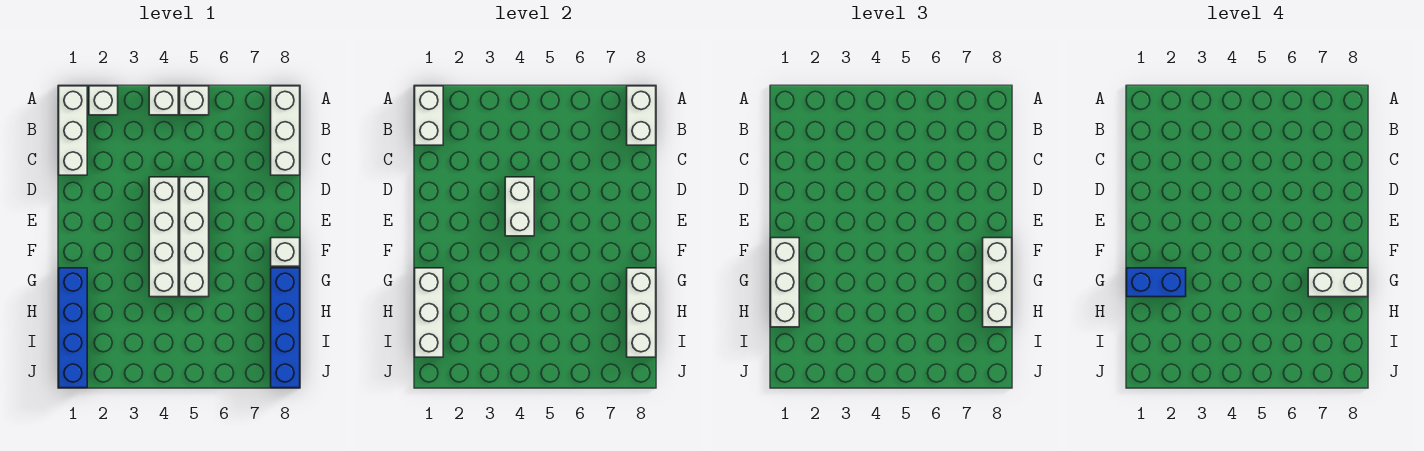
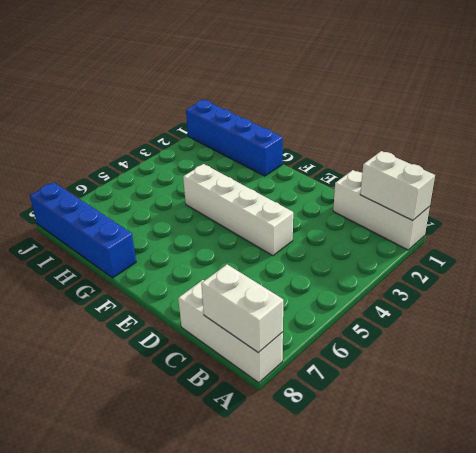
none -> white brick A2 level 1
none -> white brick A4 level 1
none -> white brick A5 level 1

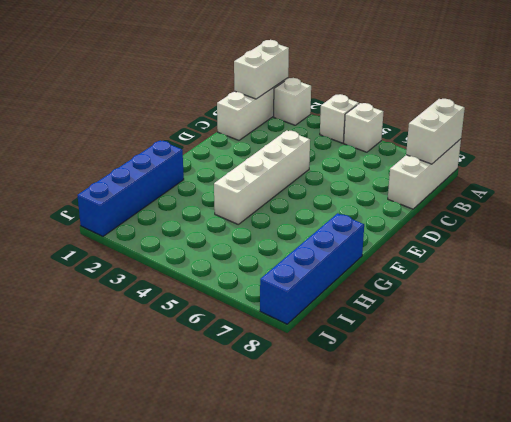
none -> white brick D5:G5 level 1
none -> white brick F8 level 1
none -> white brick D4:E4 level 2

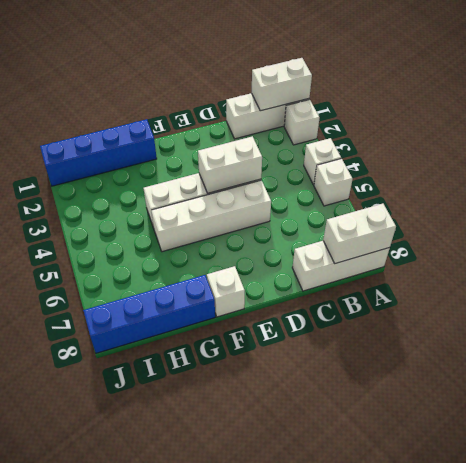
none -> white brick G1:I1 level 2
none -> white brick G8:I8 level 2
none -> white brick F1:H1 level 3

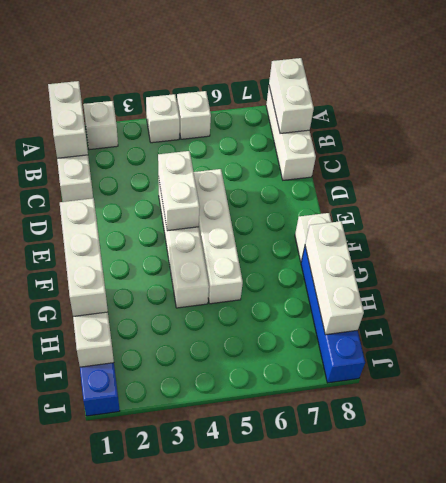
none -> white brick F8:H8 level 3
none -> blue brick G1:G2 level 4
none -> white brick G7:G8 level 4

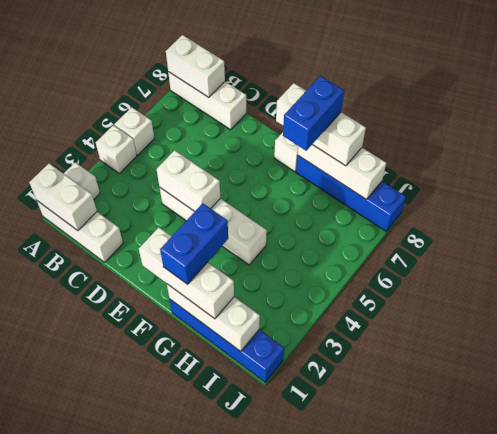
blue brick G7:G8 level 4 -> white brick G7:G8 level 4
none -> white brick D5:G5 level 1

